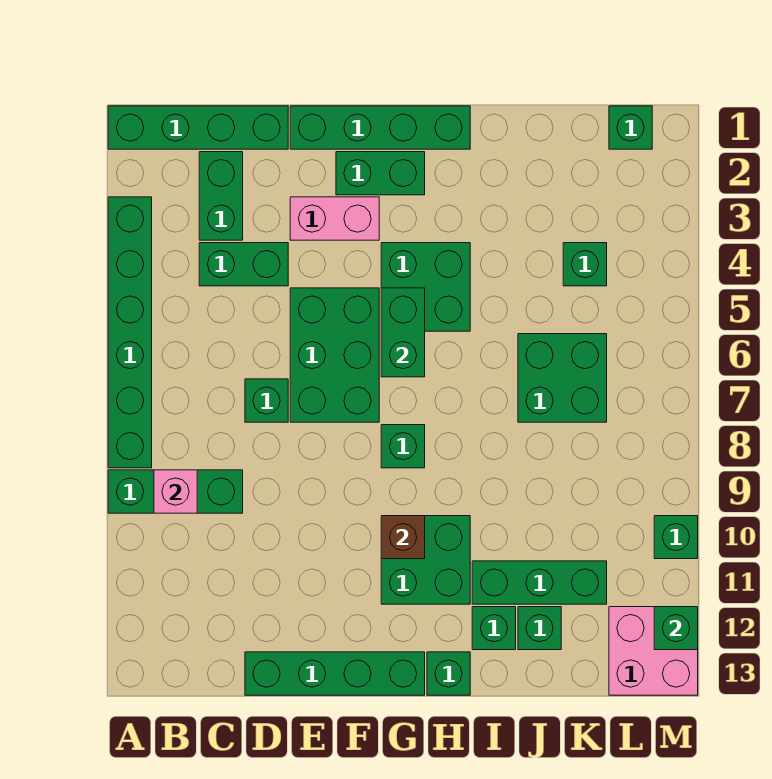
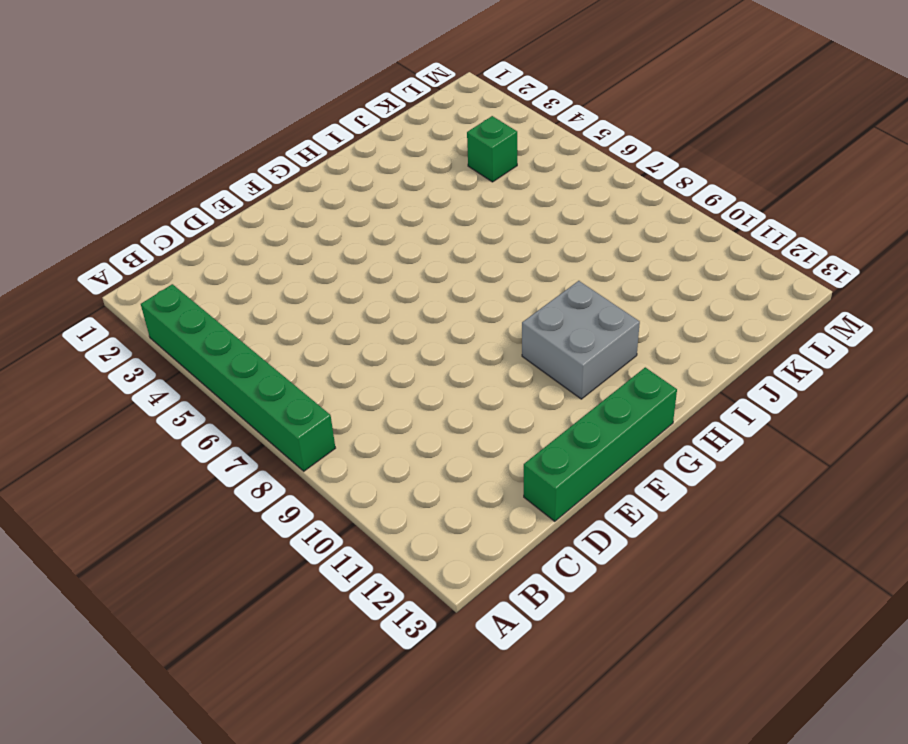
grey brick G10:H11 level 1 -> green brick G10:H11 level 1
none -> green brick A1:D1 level 1
none -> green brick A9:C9 level 1
none -> green brick C2:C3 level 1

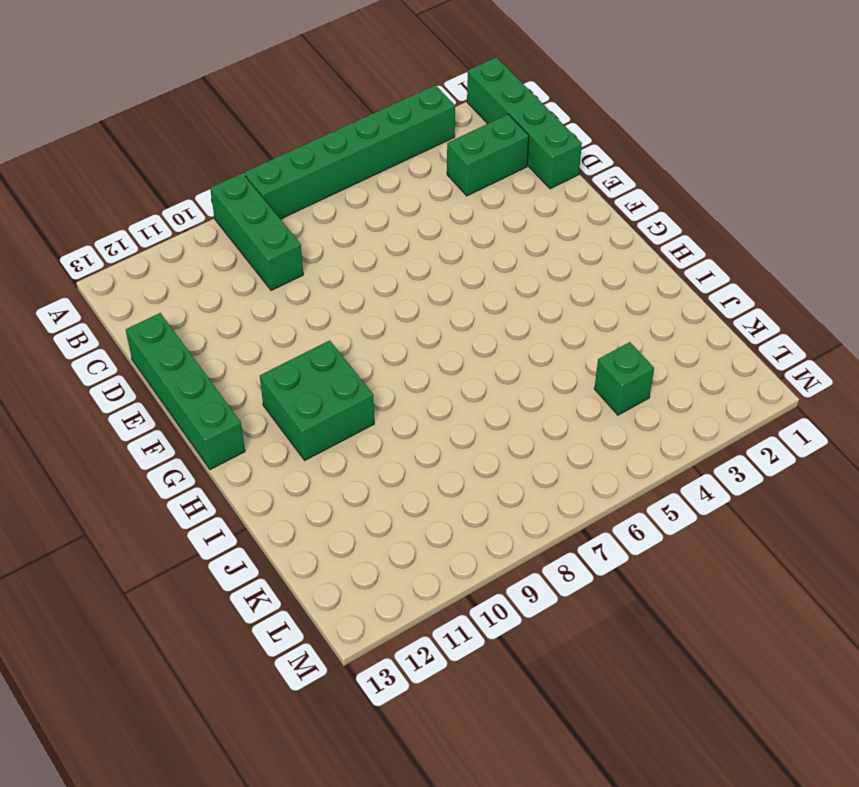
none -> green brick C4:D4 level 1
none -> green brick D7 level 1
none -> green brick E1:H1 level 1

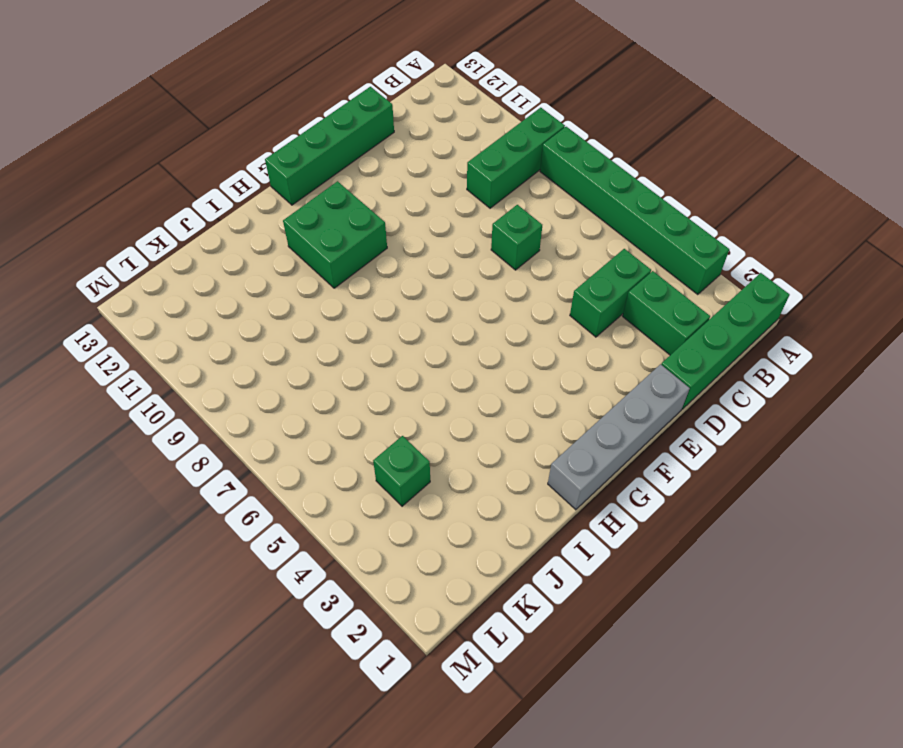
grey brick E1:H1 level 1 -> green brick E1:H1 level 1
none -> pink brick E3:F3 level 1
none -> green brick E5:F7 level 1
none -> green brick F2:G2 level 1

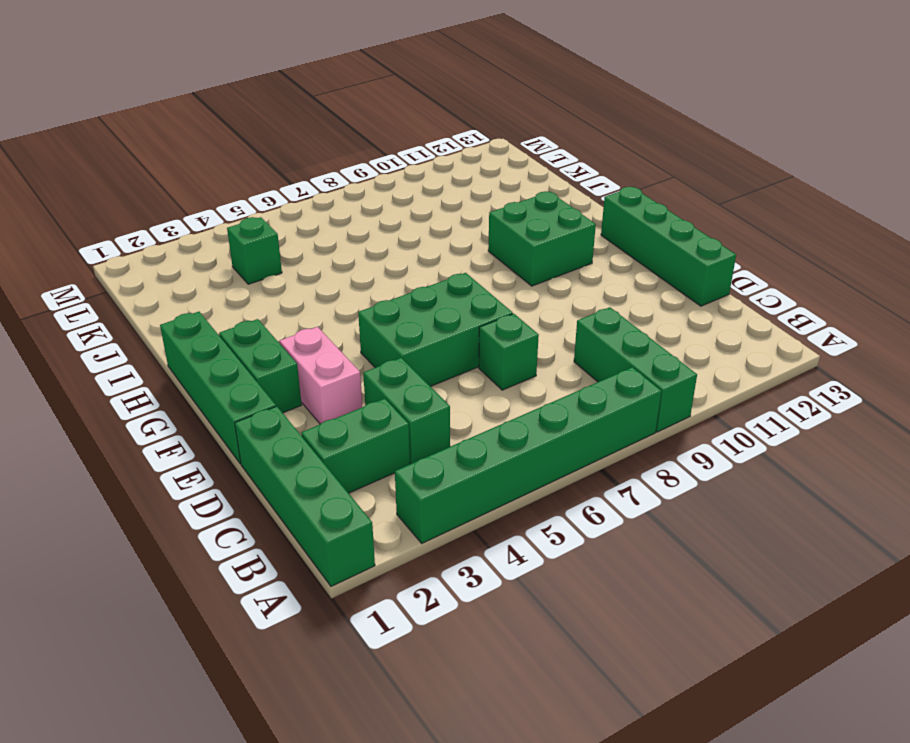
none -> green brick G4:H5 level 1
none -> green brick G8 level 1
none -> green brick H13 level 1

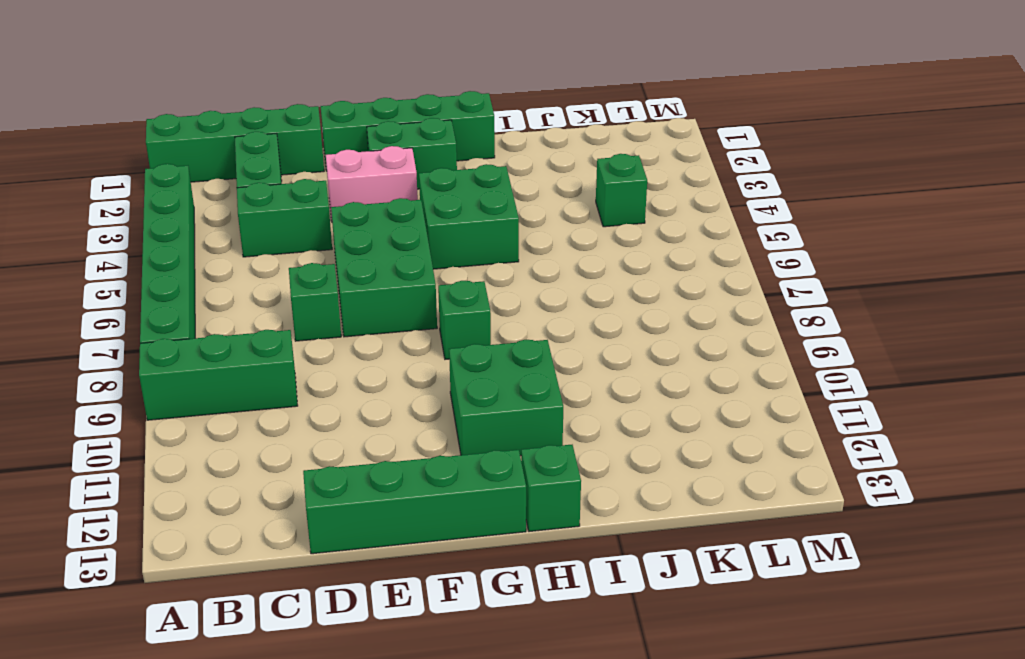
none -> green brick I11:K11 level 1
none -> green brick I12 level 1
none -> green brick J6:K7 level 1

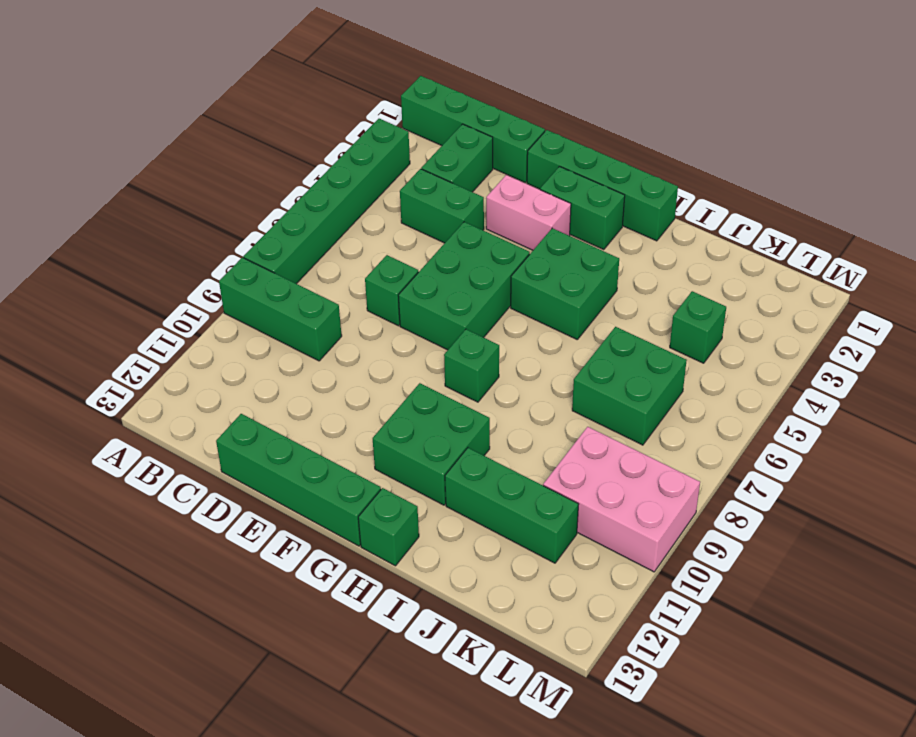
pink brick K9:M10 level 1 -> green brick M10 level 1
none -> green brick I12 level 1
none -> green brick J12 level 1
none -> green brick L1 level 1

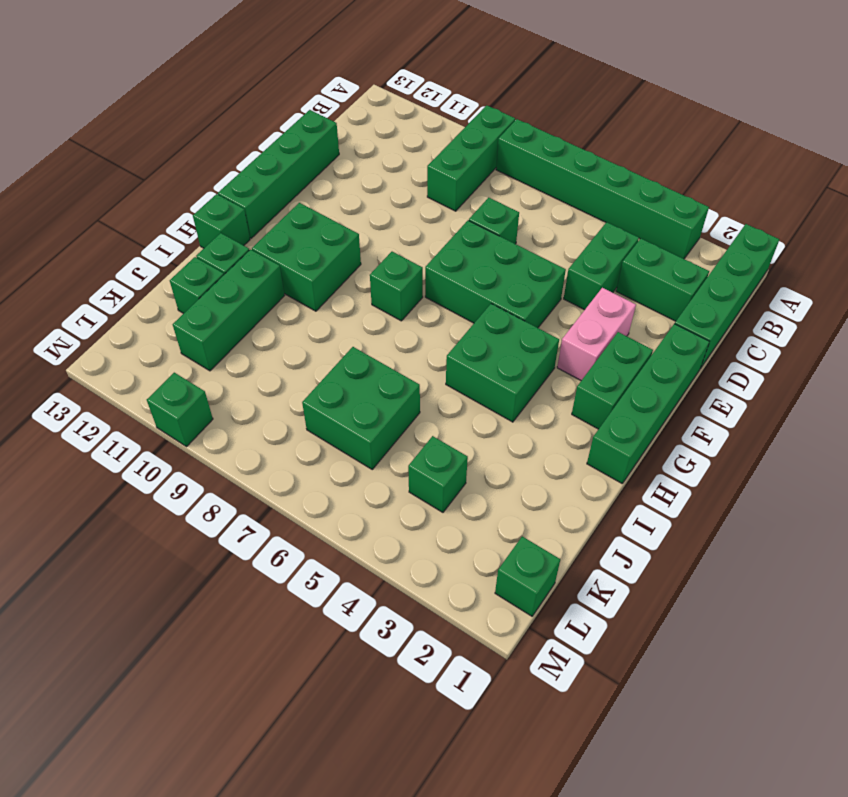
none -> pink brick L12:M13 level 1
none -> pink brick B9 level 2
none -> green brick G5:G6 level 2

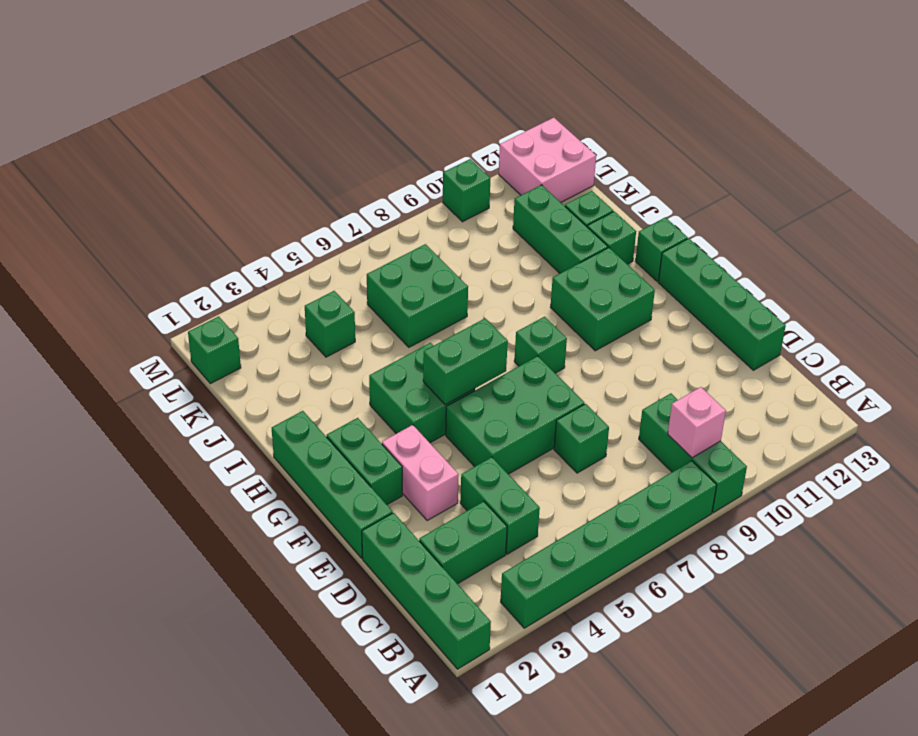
none -> brown brick G10 level 2
none -> green brick M12 level 2

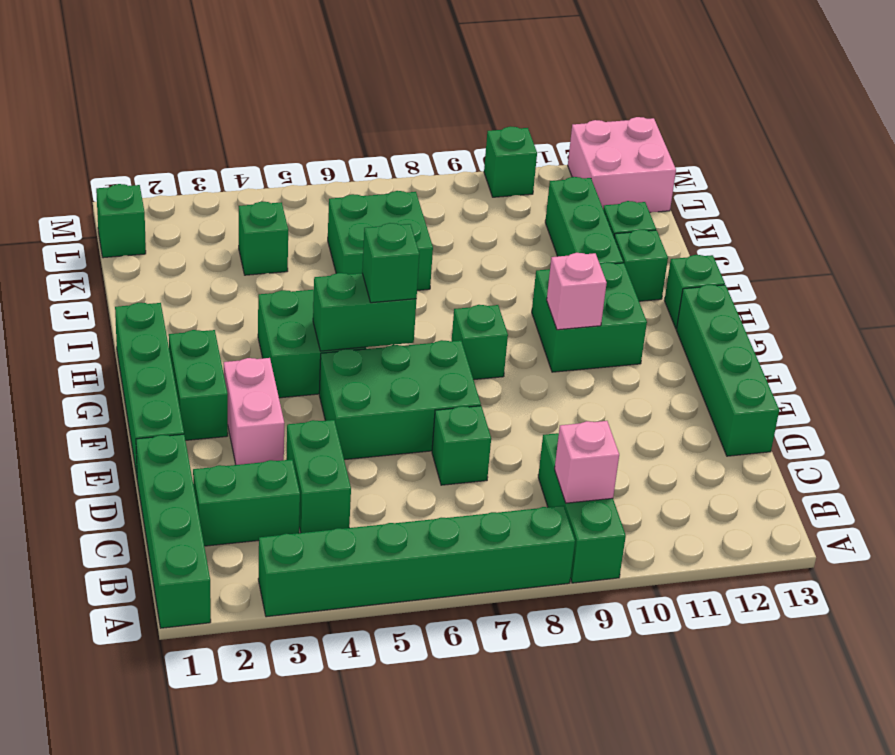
green brick G6 level 3 -> green brick M12 level 2
pink brick G10 level 2 -> brown brick G10 level 2

